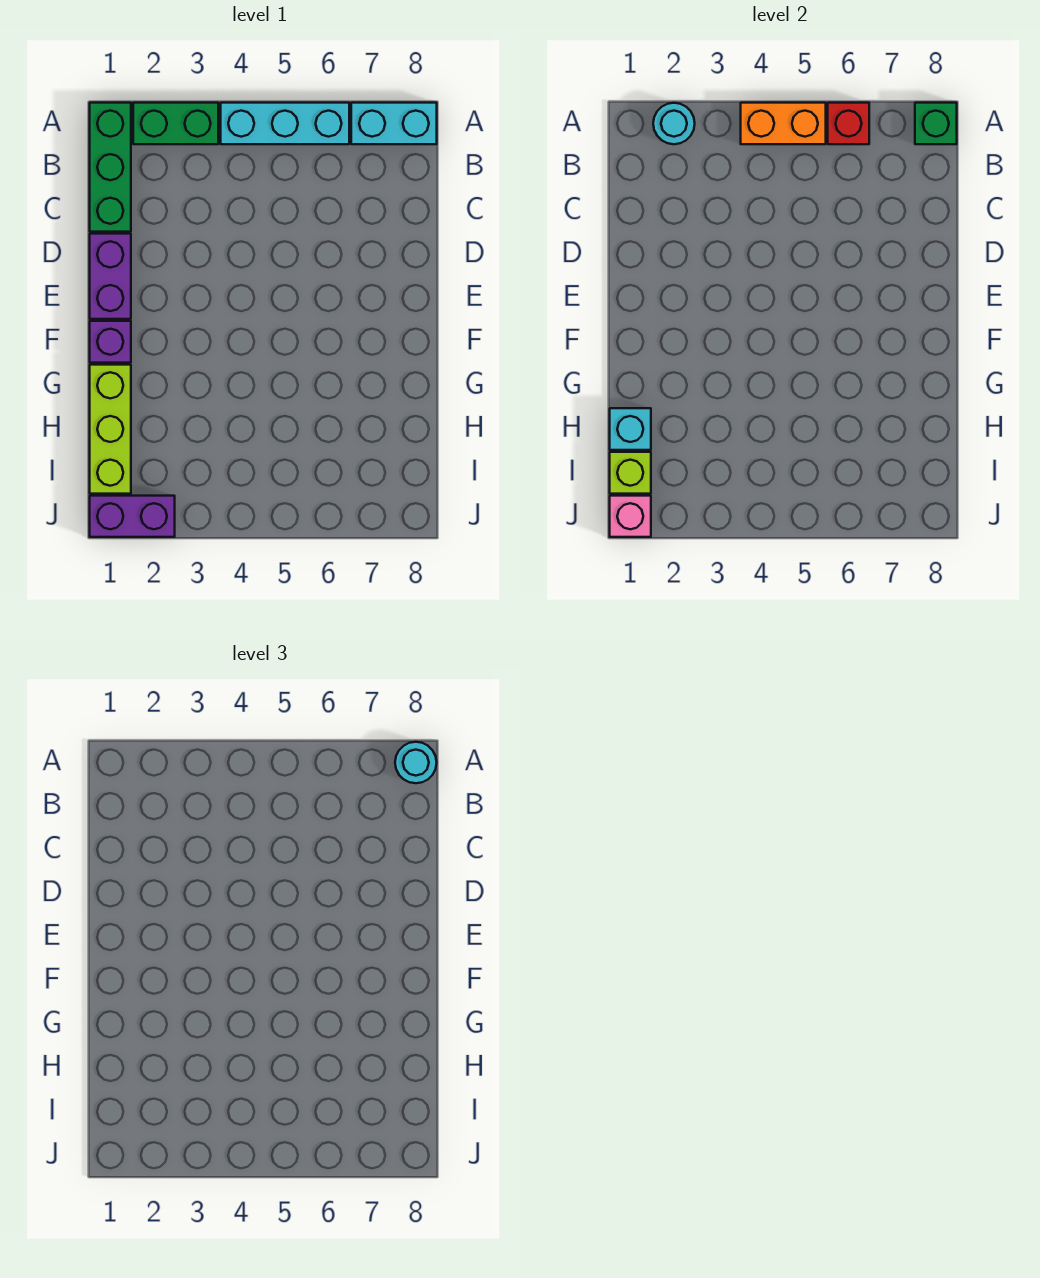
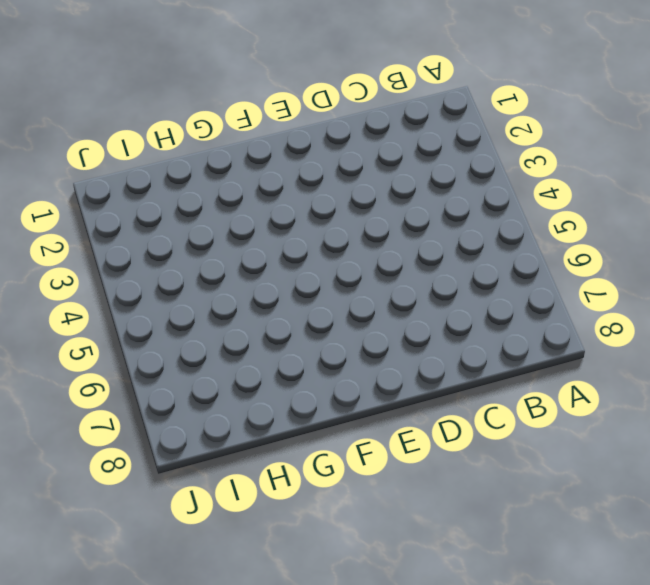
none -> green brick A1:C1 level 1
none -> green brick A2:A3 level 1
none -> cyan brick A4:A6 level 1

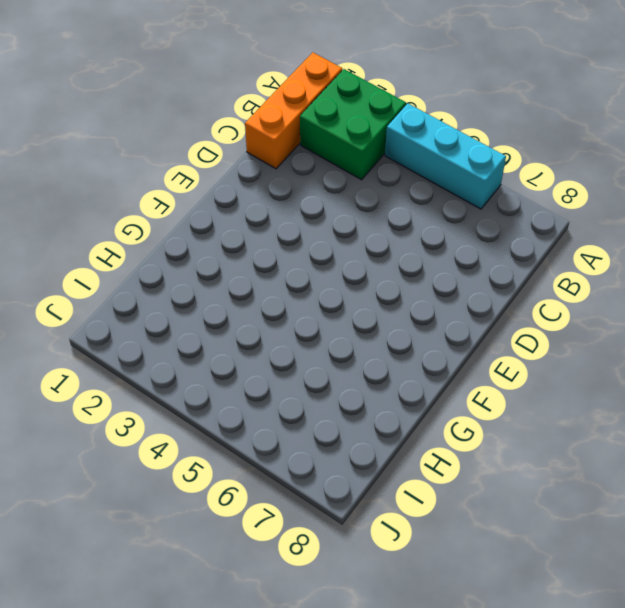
orange brick A1:C1 level 1 -> green brick A1:C1 level 1
green brick A2:B3 level 1 -> green brick A2:A3 level 1
none -> cyan brick A7:A8 level 1
none -> purple brick D1:E1 level 1
none -> purple brick F1 level 1

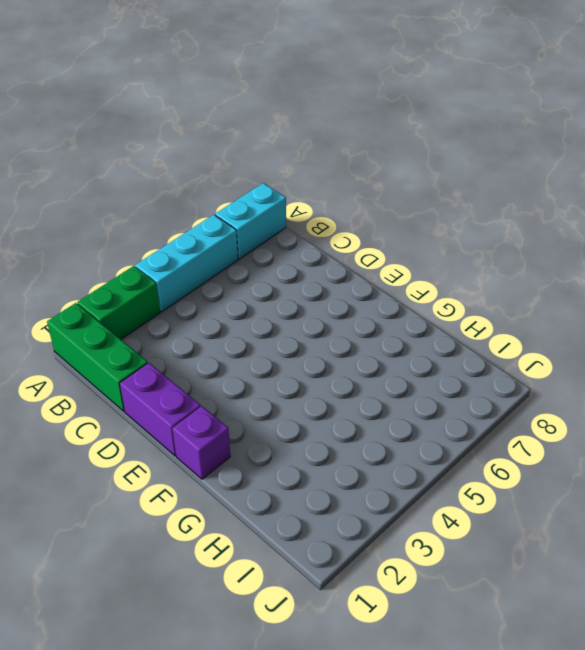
none -> lime brick G1:I1 level 1
none -> purple brick J1:J2 level 1
none -> cyan round brick A2 level 2

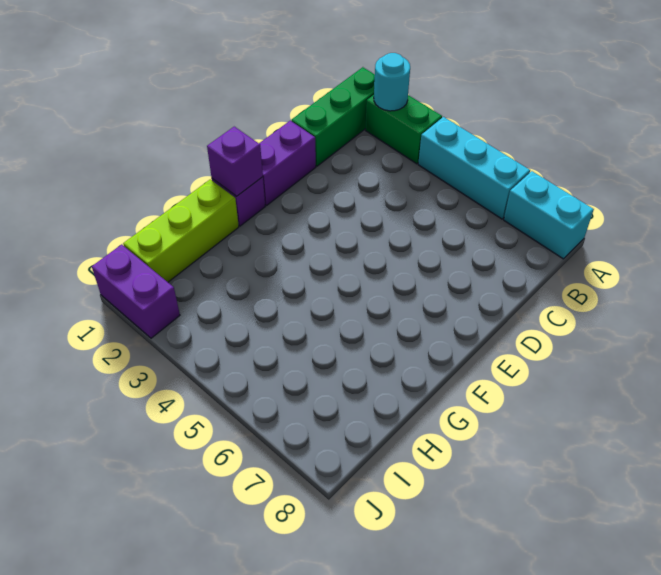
purple brick F1 level 2 -> none
none -> orange brick A4:A5 level 2
none -> red brick A6 level 2
none -> green brick A8 level 2

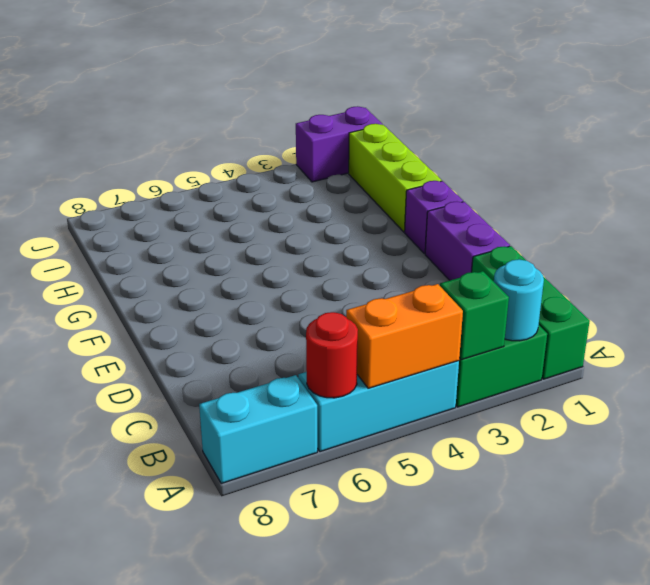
green brick A3 level 2 -> green brick A8 level 2
red round brick A6 level 2 -> red brick A6 level 2
none -> cyan brick H1 level 2
none -> lime brick I1 level 2
none -> pink brick J1 level 2

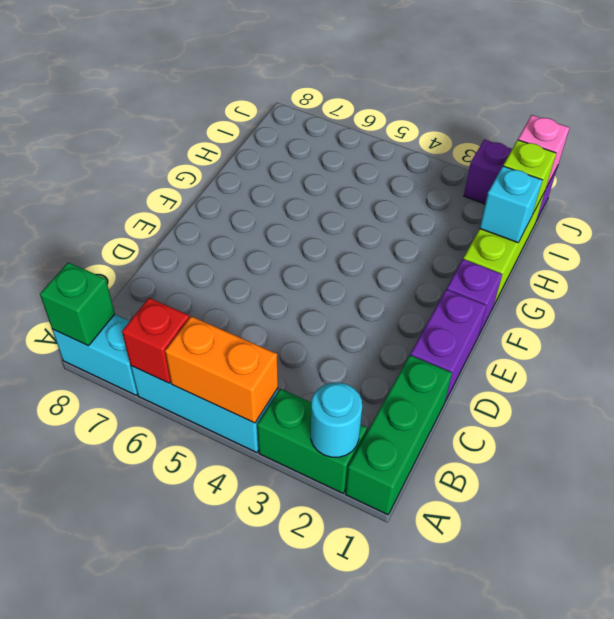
none -> cyan round brick A8 level 3

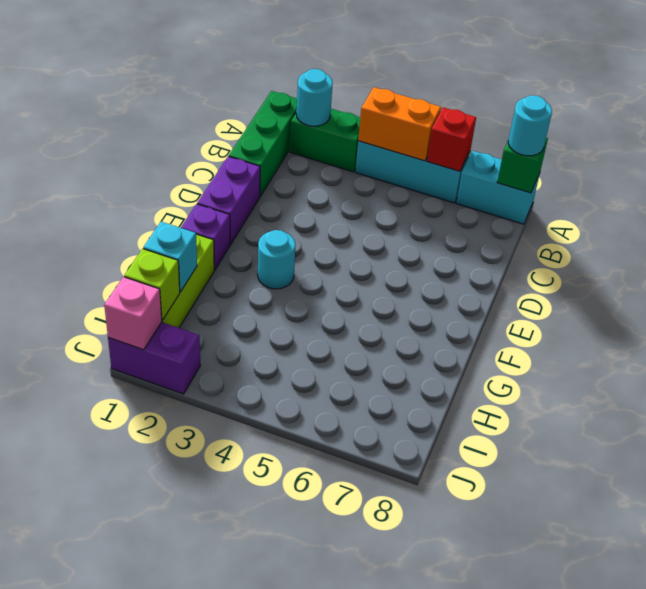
cyan round brick F3 level 1 -> none

